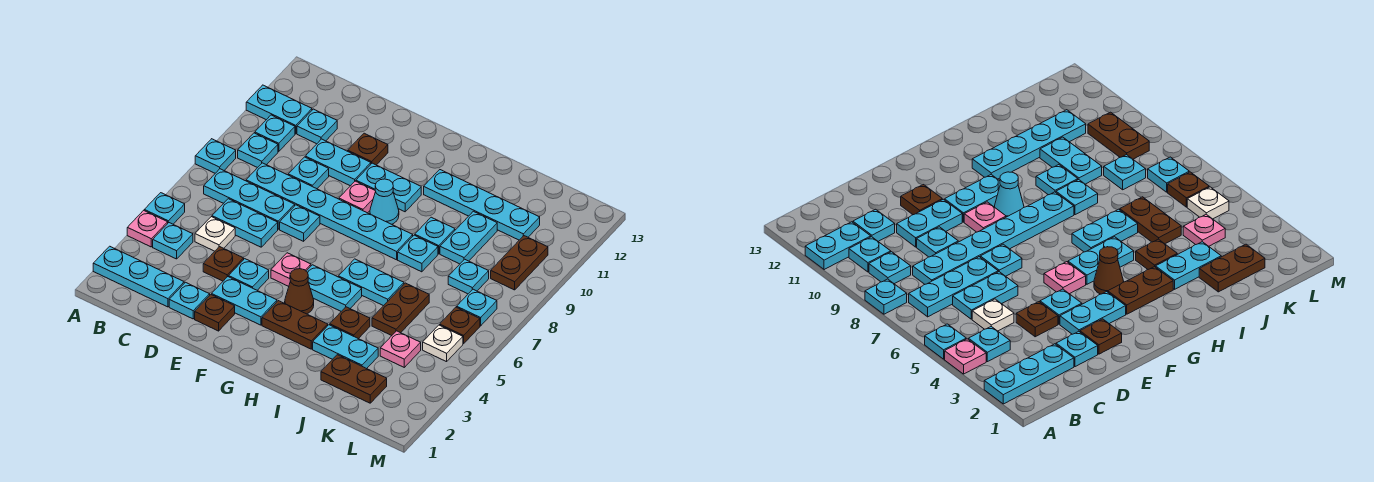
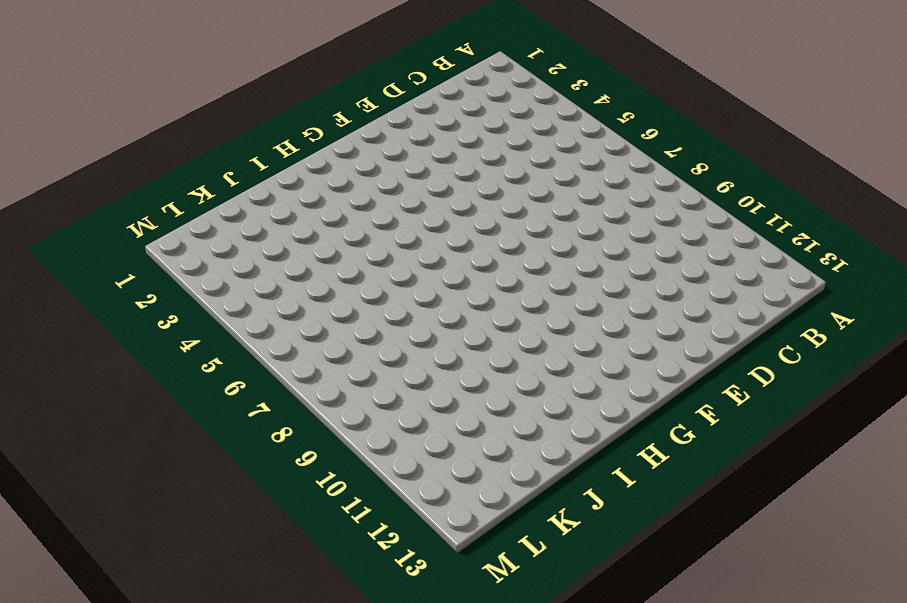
none -> cyan plate A2:C2 level 1
none -> pink plate A4 level 1
none -> cyan plate A5 level 1
none -> cyan plate A8 level 1

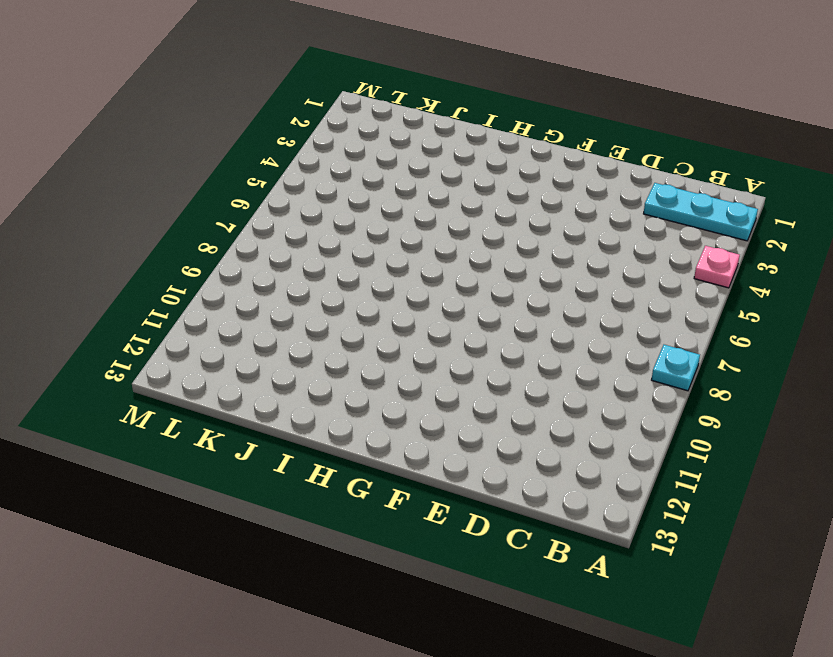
none -> cyan plate A5 level 1
none -> cyan plate A11:B11 level 1
none -> cyan plate B4 level 1
none -> cyan plate B7:D7 level 1

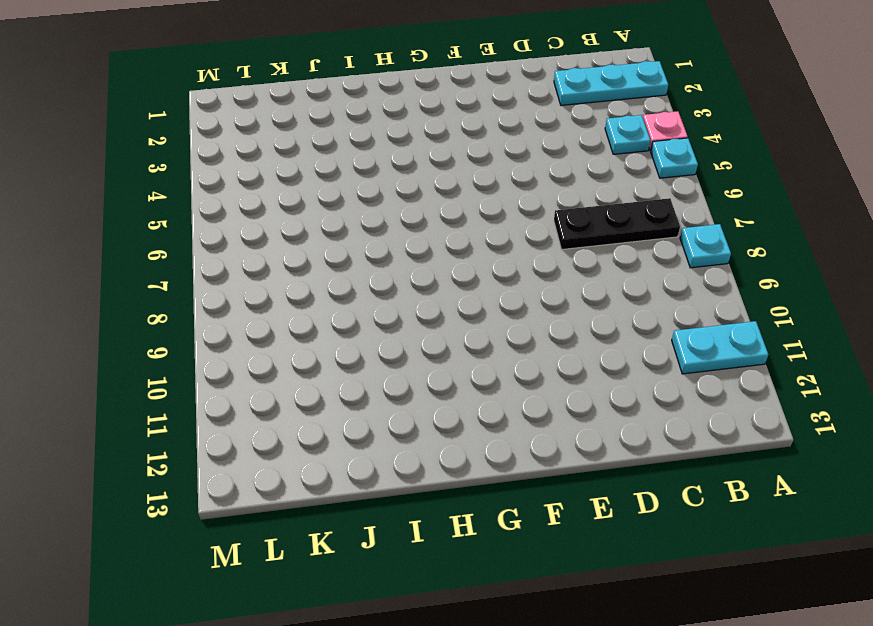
black plate B7:D7 level 1 -> cyan plate B7:D7 level 1
none -> cyan plate B9 level 1
none -> cyan plate B10 level 1
none -> white plate C5 level 1
none -> cyan plate C6:D6 level 1

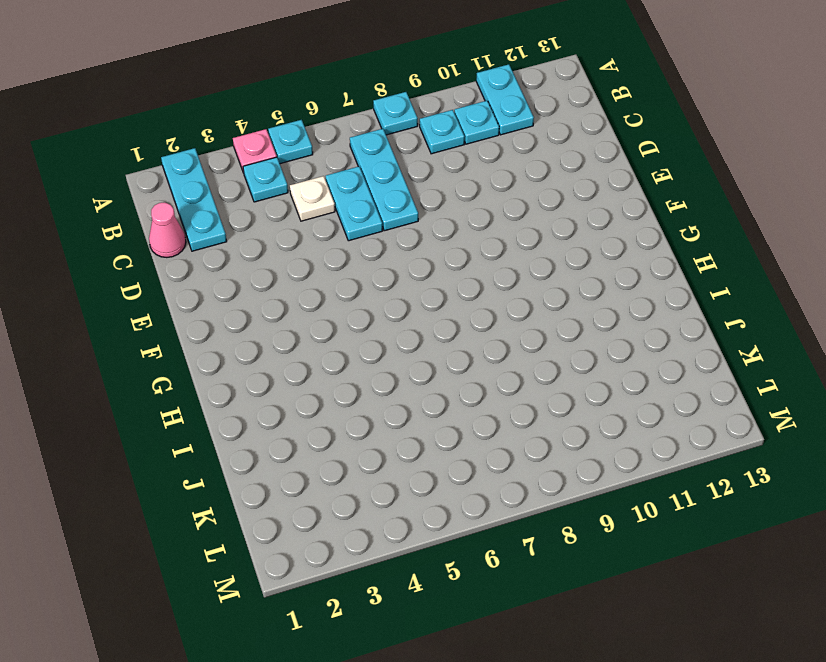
pink cone C1 level 1 -> none
none -> cyan plate C8:H8 level 1
none -> cyan plate C11 level 1
none -> cyan plate D2 level 1
none -> brown plate D4 level 1

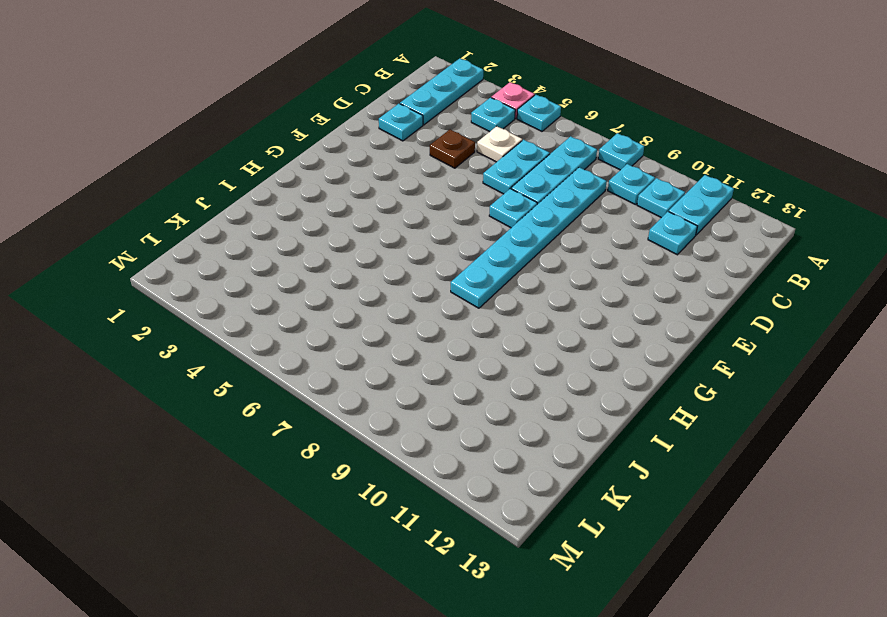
none -> cyan plate D9 level 1
none -> cyan plate D10:E10 level 1
none -> brown plate E2 level 1
none -> cyan plate E3:F3 level 1

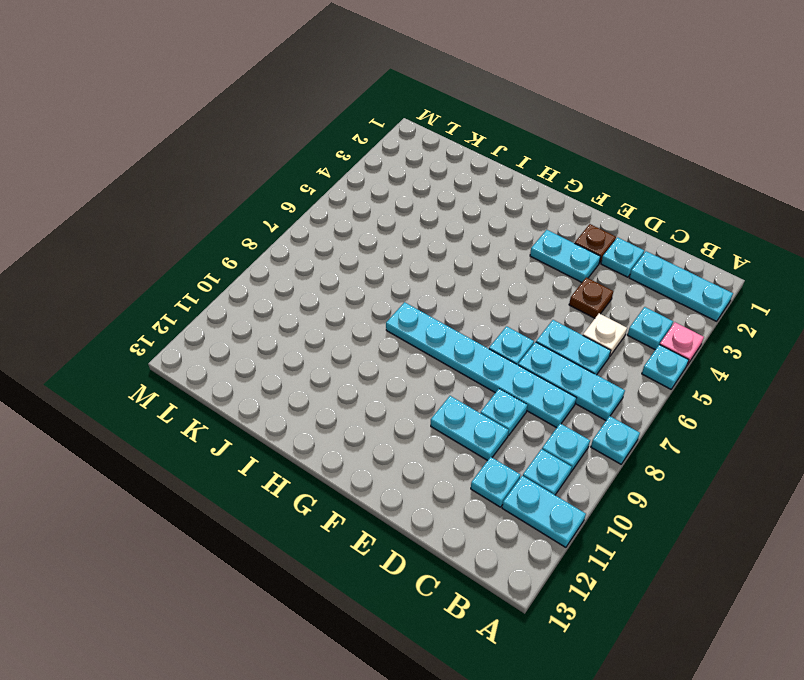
none -> cyan plate E4 level 1
none -> brown plate E11 level 1
none -> pink plate F5 level 1
none -> pink plate F9 level 1

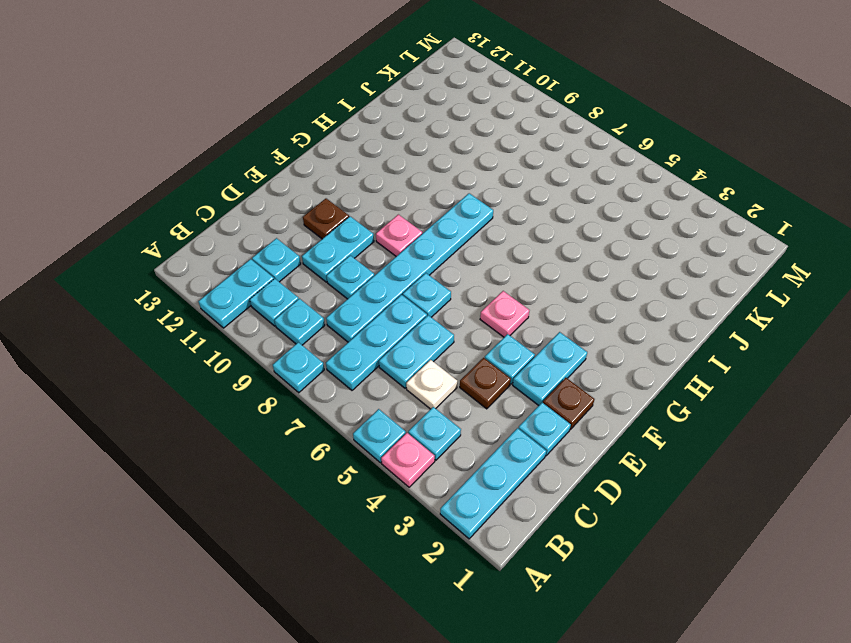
none -> cyan plate F10:G10 level 1
none -> brown plate G3:H3 level 1
none -> brown cone G4 level 1
none -> cyan plate G5:H5 level 1

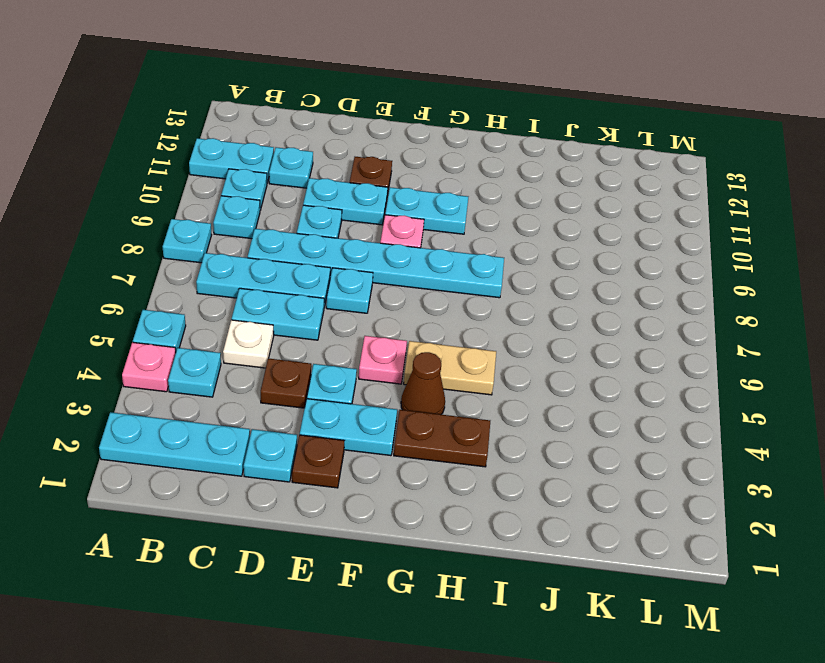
tan plate G5:H5 level 1 -> cyan plate G5:H5 level 1
none -> cyan cone G9 level 1
none -> cyan plate H6:I6 level 1
none -> cyan plate H11:K11 level 1
none -> cyan plate I3:J3 level 1

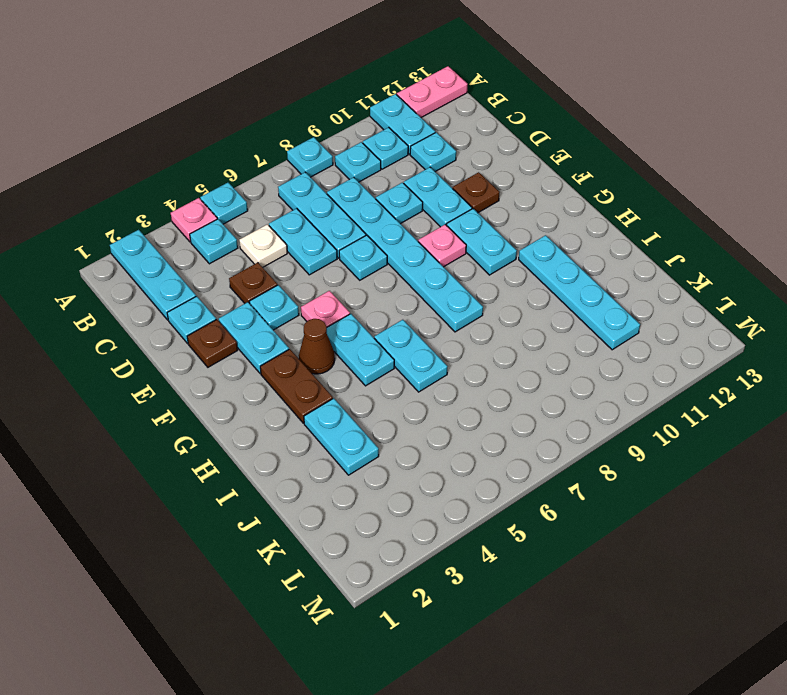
pink plate A12:A13 level 1 -> none
none -> cyan cone G9 level 1
none -> brown plate I4 level 1
none -> cyan plate I8 level 1
none -> cyan plate I9 level 1

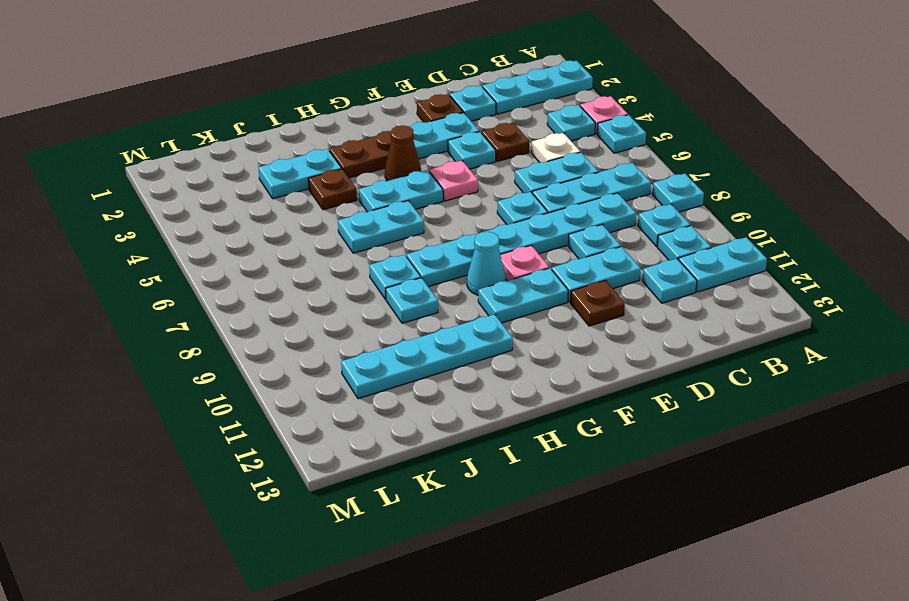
none -> brown plate J2:K2 level 1
none -> brown plate J5:J6 level 1
none -> cyan plate J9:J10 level 1
none -> pink plate K4 level 1

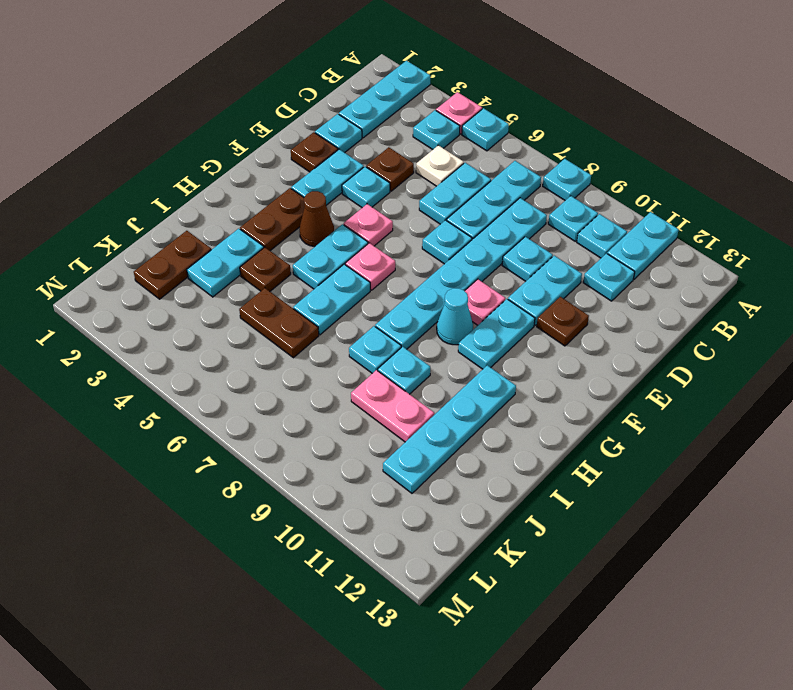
pink plate G6 level 1 -> pink plate K4 level 1
pink plate J9:J10 level 1 -> cyan plate J9:J10 level 1
none -> cyan plate K8 level 1
none -> white plate L5 level 1
none -> brown plate L6 level 1
none -> cyan plate L7 level 1

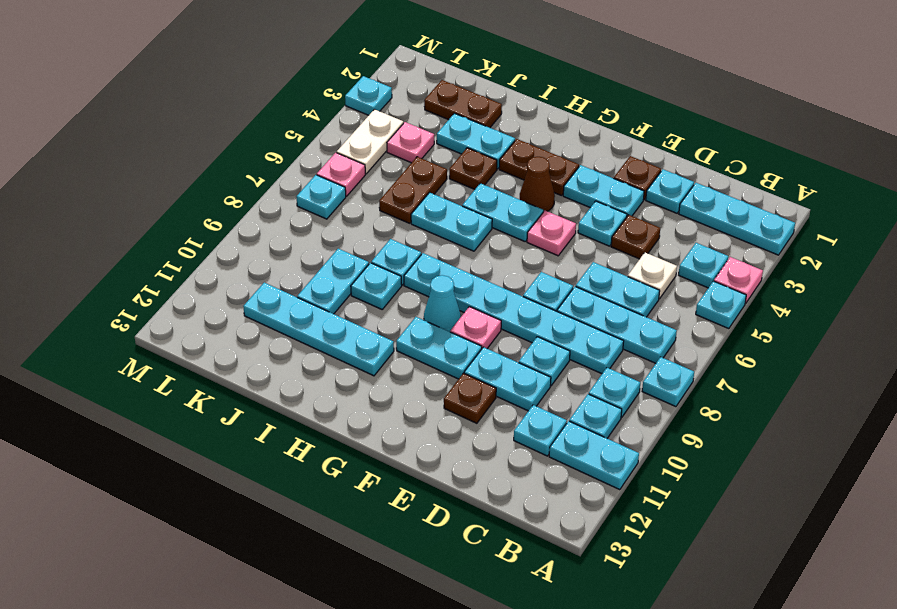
white plate L4:L5 level 1 -> white plate L5 level 1
pink plate L6 level 1 -> brown plate L6 level 1
cyan plate M3 level 1 -> cyan plate K8 level 1
none -> brown plate L9:L10 level 1

